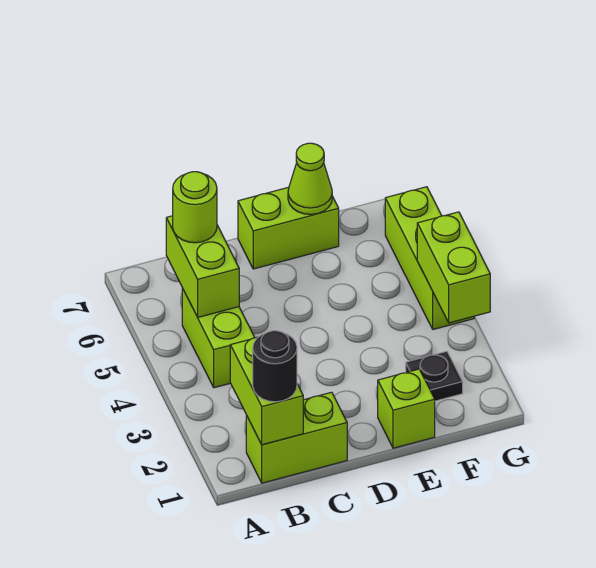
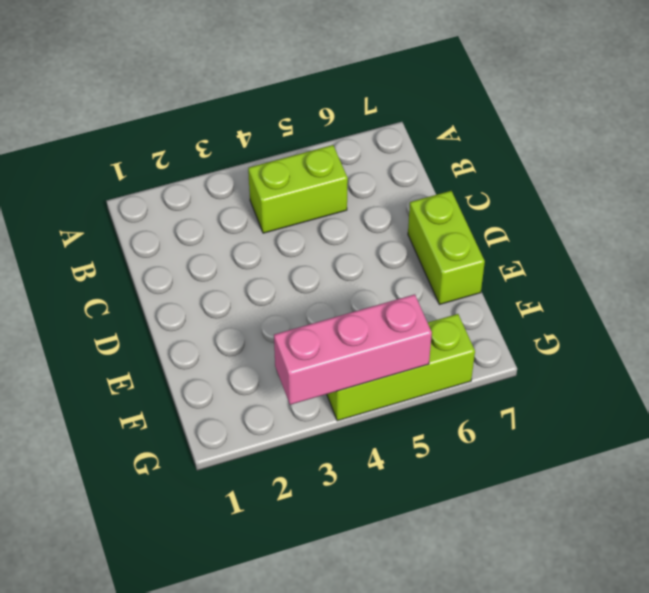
pink brick G3:G5 level 2 -> lime brick G3:G4 level 2
none -> lime brick B1:C1 level 1
none -> lime brick E1 level 1
none -> black plate F2 level 1

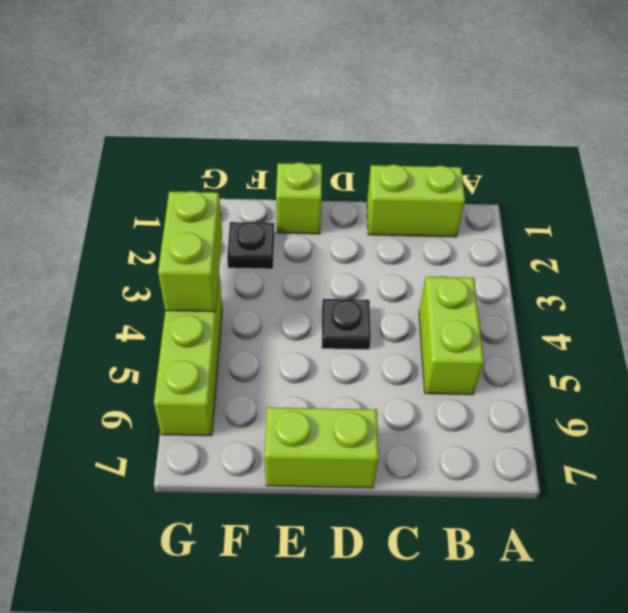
black plate D4 level 1 -> none
none -> lime brick B1:B2 level 2
none -> lime brick B5:B6 level 2
none -> lime cone E7 level 2

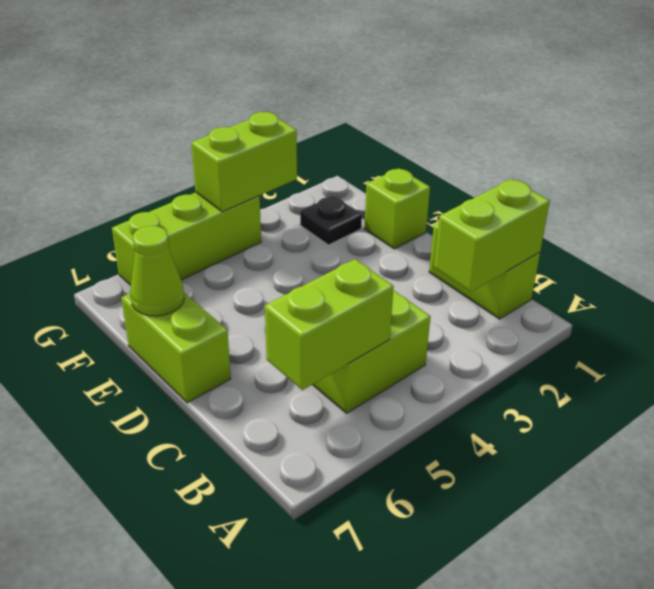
none -> black round brick B1 level 3
none -> lime round brick B6 level 3

